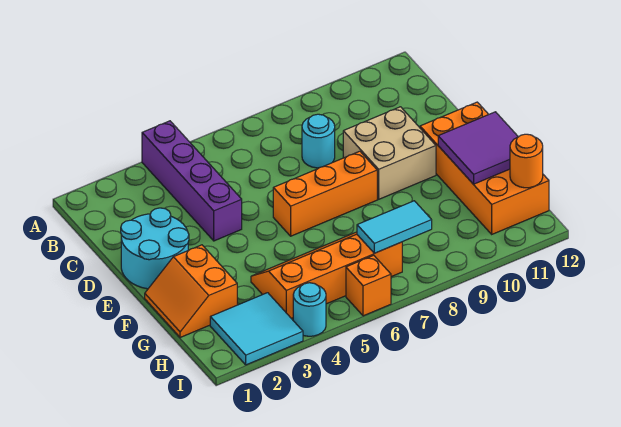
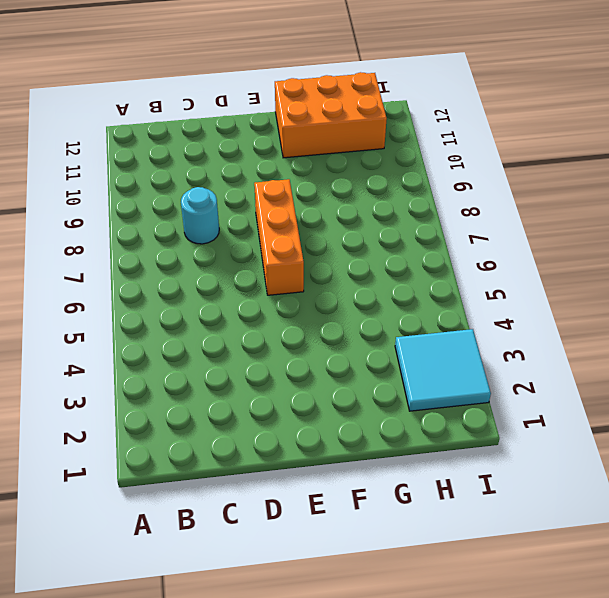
orange brick F11:H12 level 1 -> orange brick E11:H12 level 1
none -> purple brick A4:D4 level 1
none -> cyan round brick D1:E2 level 1
none -> tan brick D9:E10 level 1

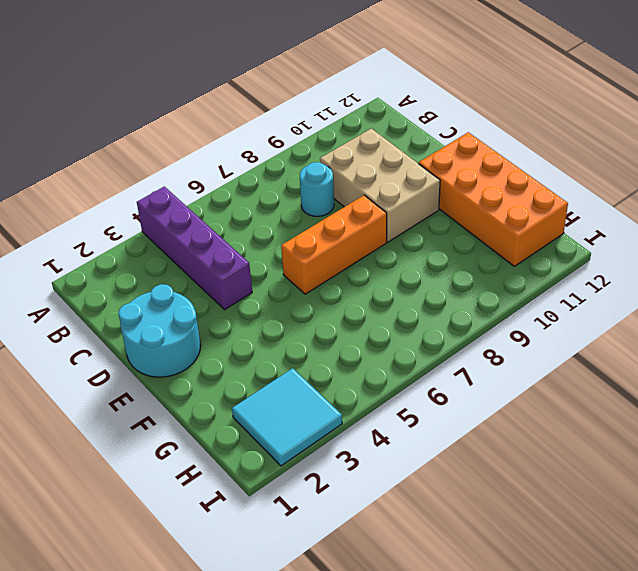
tan brick C9:E10 level 1 -> tan brick D9:E10 level 1
none -> orange slope F1:G2 level 1 top 2
none -> orange slope G4:H7 level 1 top H
none -> cyan round brick I4 level 1

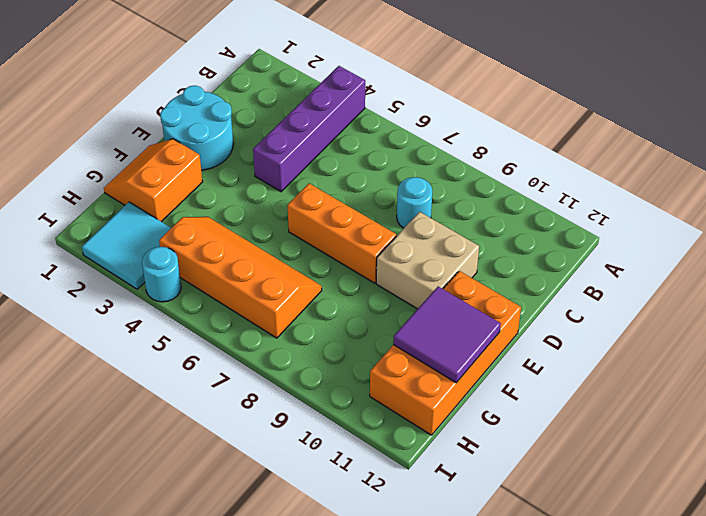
none -> orange brick I6 level 1
none -> cyan tile H7:H8 level 2
none -> orange round brick H12 level 2

